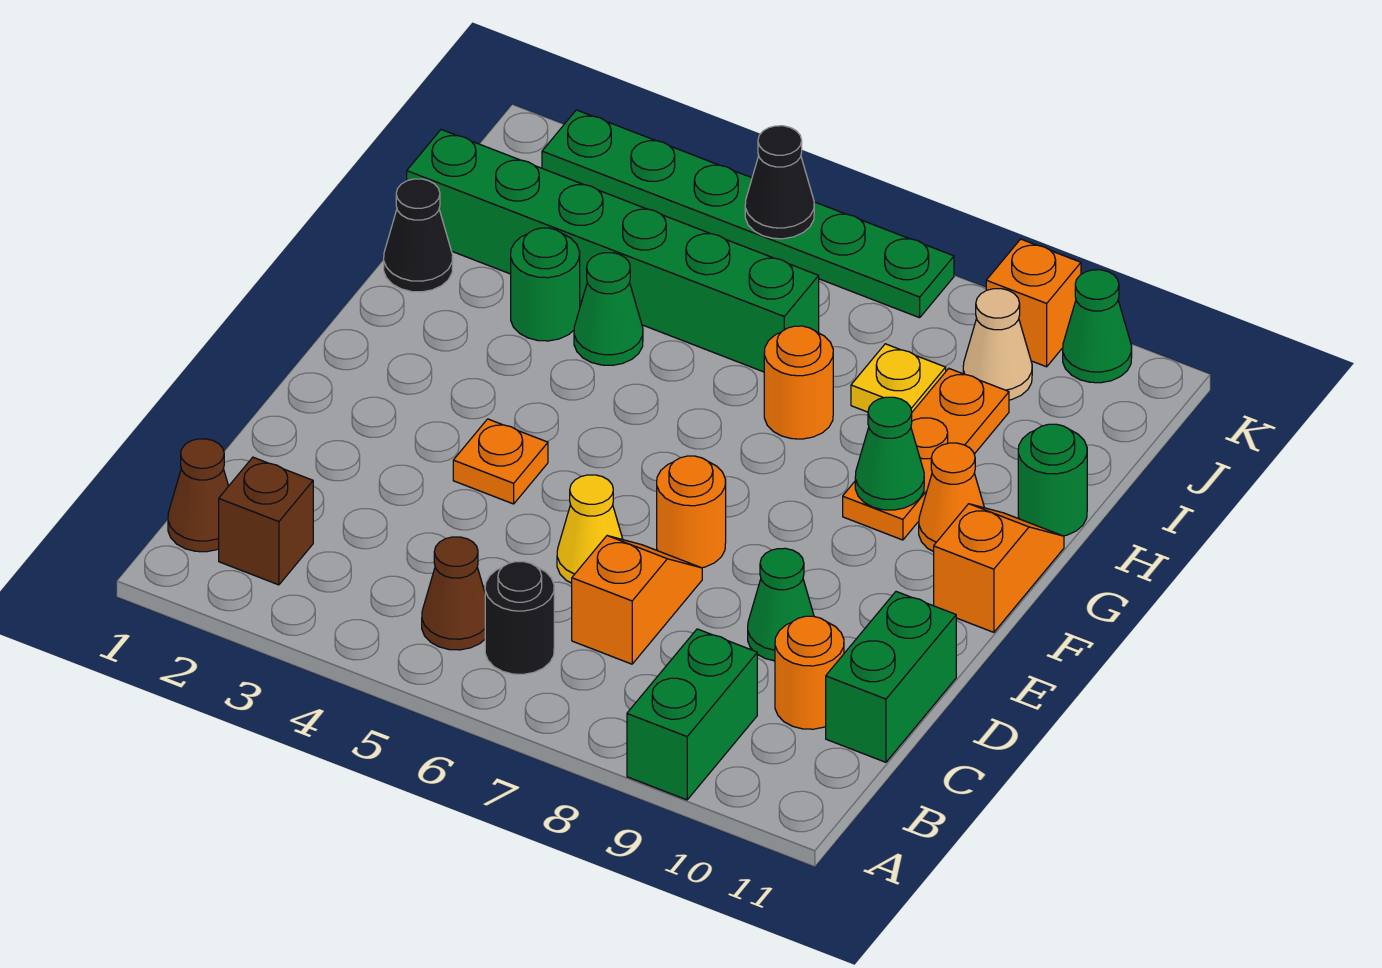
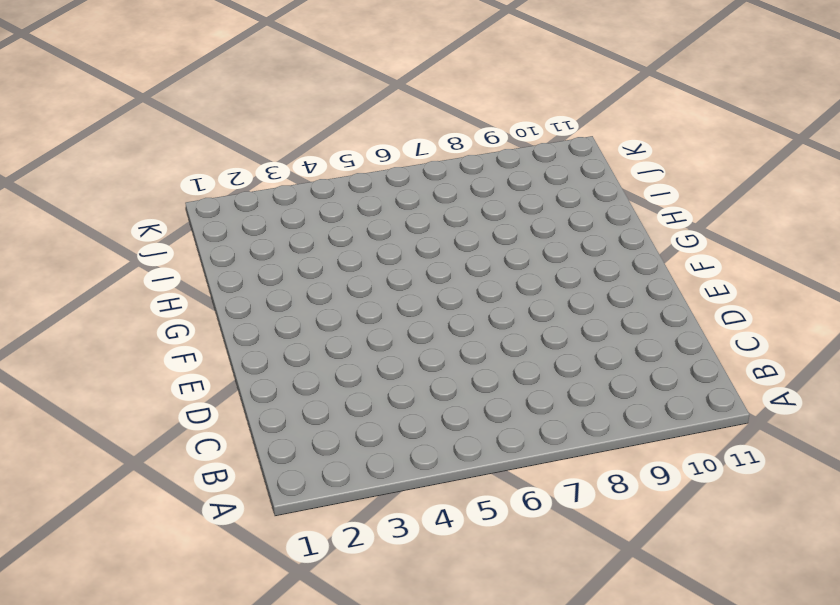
none -> green brick A9:B9 level 1
none -> brown cone B1 level 1
none -> brown brick B2 level 1

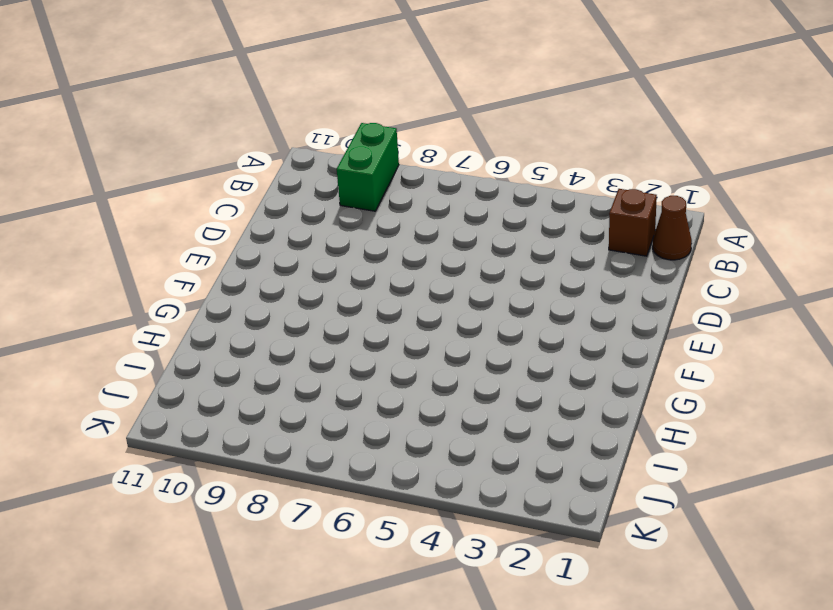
none -> brown cone B5 level 1
none -> black round brick B6 level 1
none -> orange slope C7:D7 level 1 top C

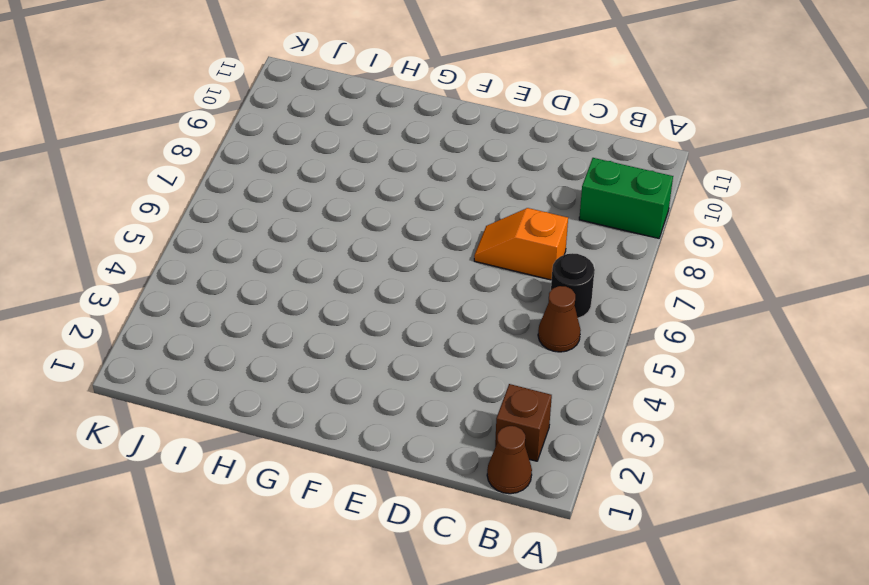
none -> orange round brick C10 level 1
none -> green brick C11:D11 level 1
none -> yellow cone D6 level 1

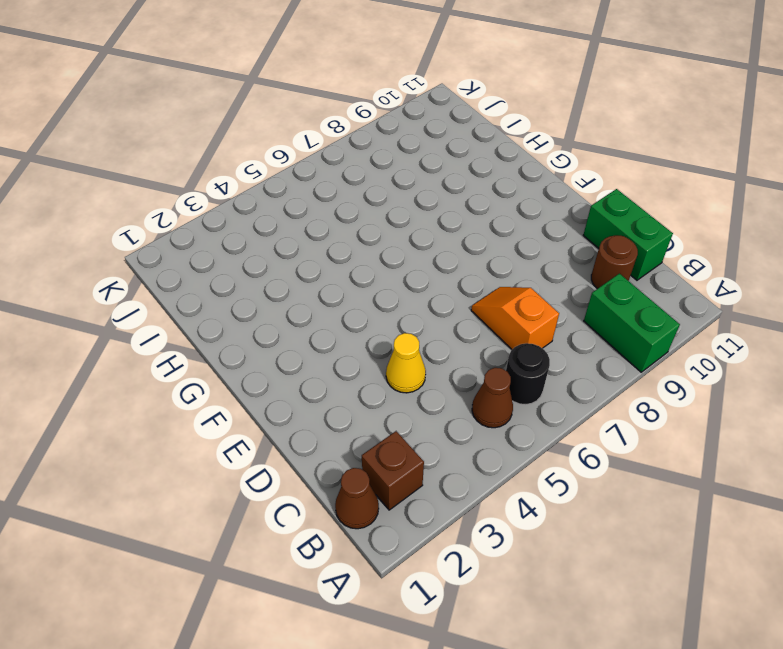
brown round brick C10 level 1 -> orange round brick C10 level 1
yellow cone D4 level 1 -> yellow cone D6 level 1
none -> green cone D9 level 1
none -> orange plate E4 level 1
none -> orange round brick E7 level 1

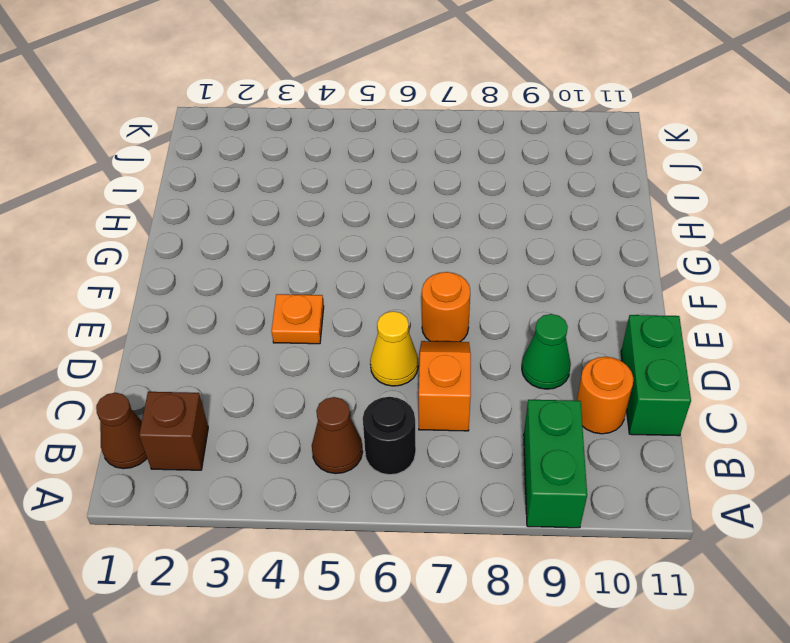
none -> orange slope F11:G11 level 1 top F
none -> orange plate G9:I9 level 1
none -> orange cone G10 level 1

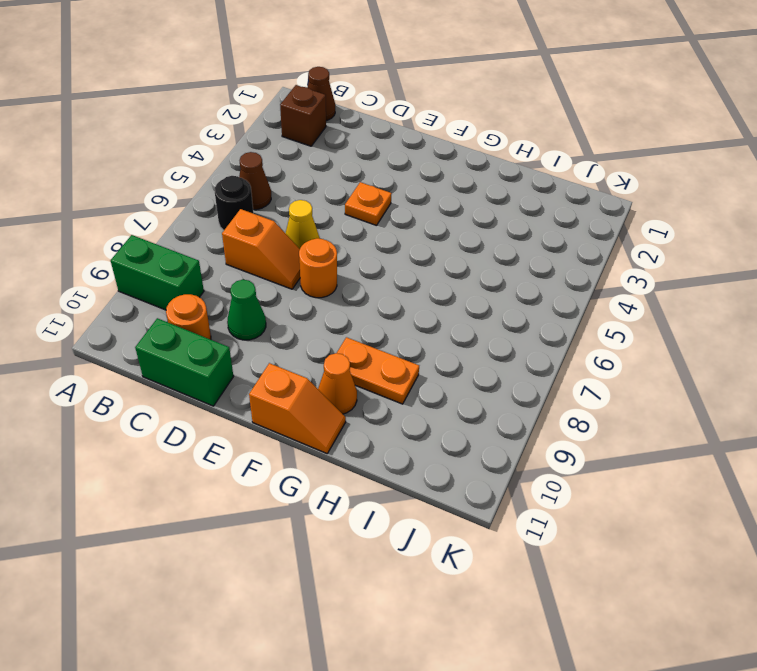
orange plate G9:H9 level 1 -> orange plate G9:I9 level 1
none -> black cone H1 level 1
none -> green round brick H3 level 1
none -> green cone H4 level 1

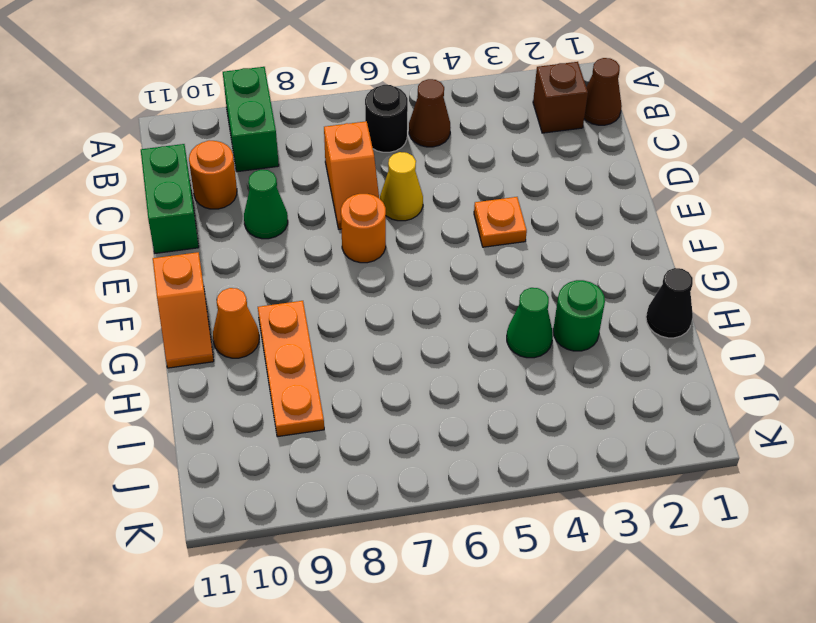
none -> orange round brick H7 level 1
none -> green round brick H11 level 1
none -> green brick I1:I6 level 1

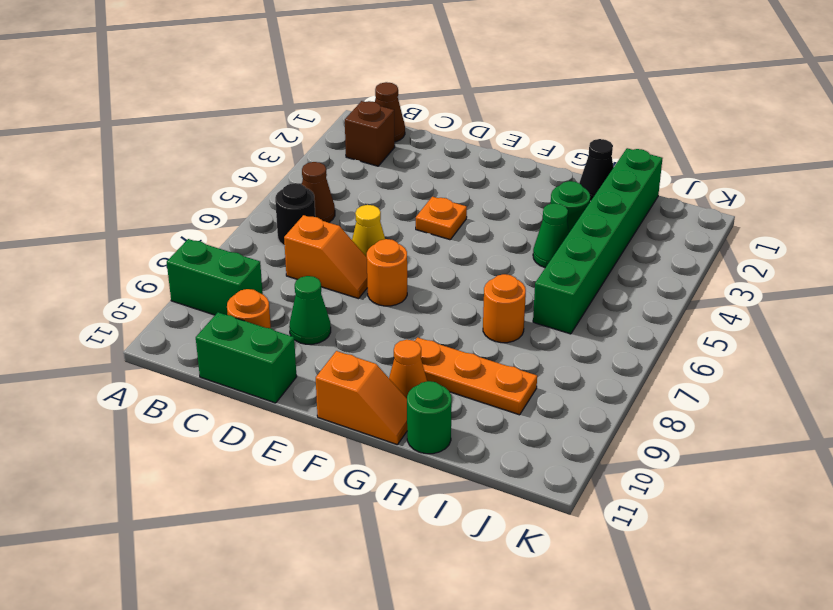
none -> yellow plate I8 level 1
none -> tan cone J9 level 1
none -> green plate K2:K7 level 1

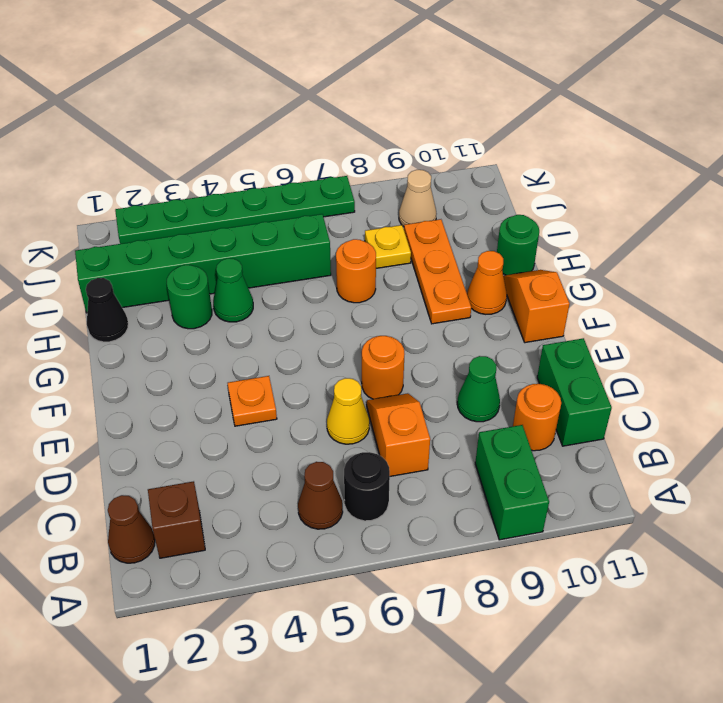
none -> orange brick K9 level 1
none -> green cone K10 level 1
none -> green cone G9 level 2

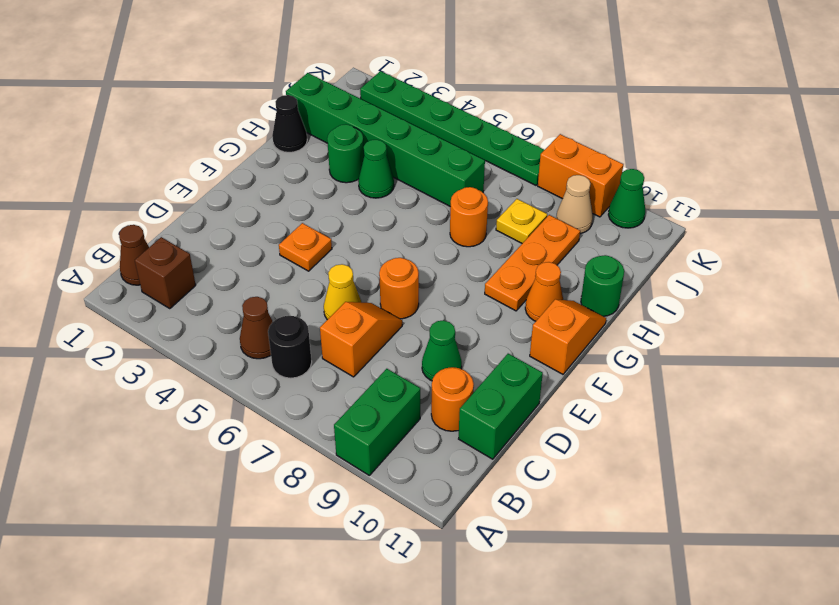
orange brick K8:K9 level 1 -> orange brick K9 level 1
none -> green cone G9 level 2
none -> black cone K5 level 2

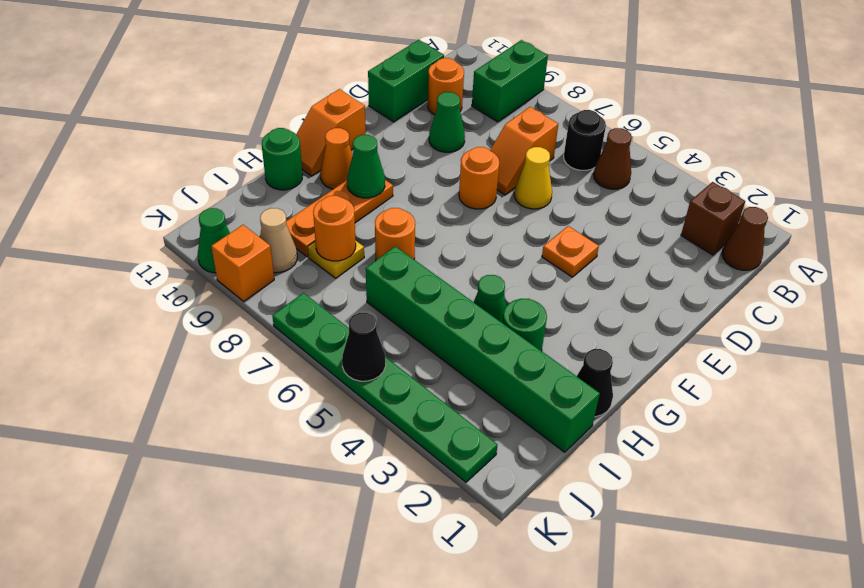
orange round brick I8 level 2 -> none

